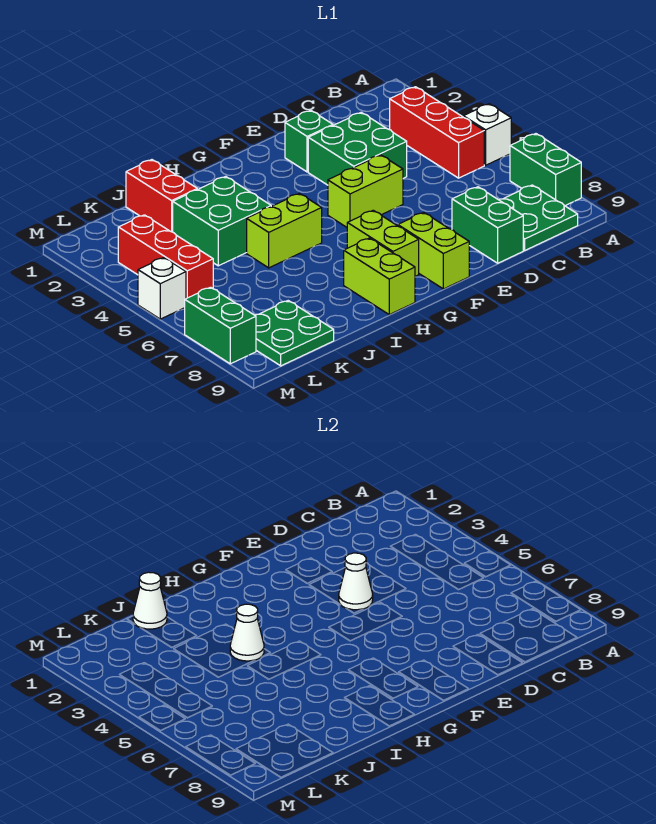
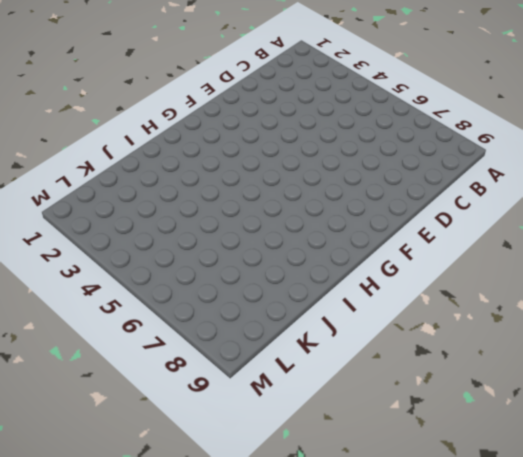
none -> white brick A5 level 1
none -> green brick A7:A8 level 1
none -> red brick B3:B5 level 1

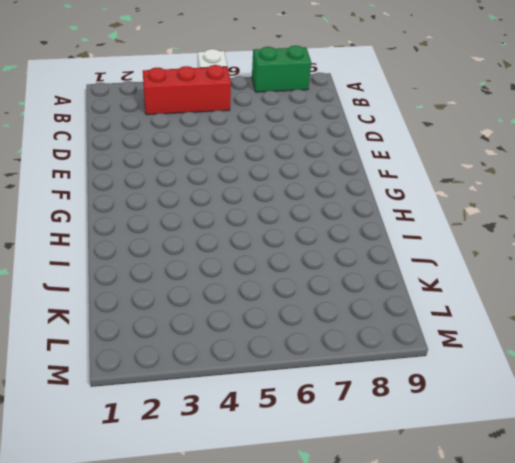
none -> green plate B8:C9 level 1
none -> green brick D3:E4 level 1
none -> green brick D8:D9 level 1

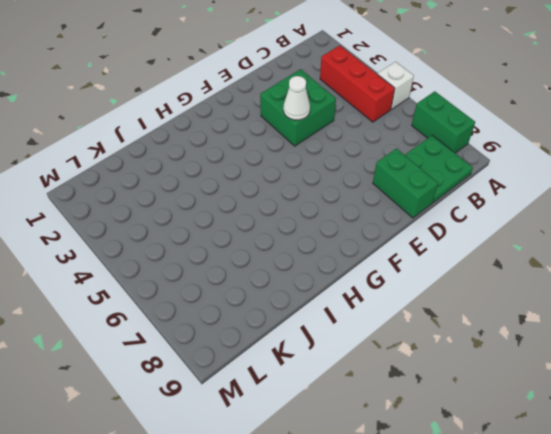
none -> green brick E2 level 1
none -> lime brick E5:F5 level 1
none -> lime brick F8:F9 level 1

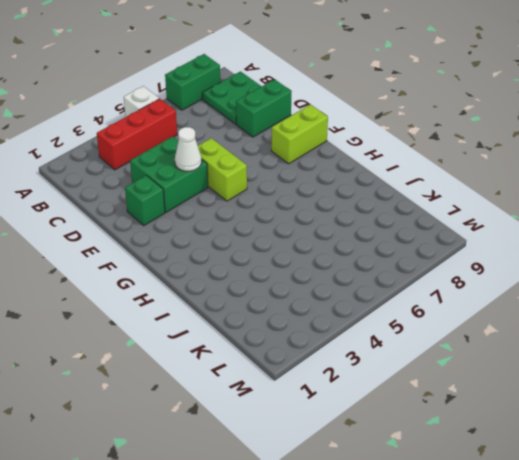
none -> lime brick G7:G8 level 1
none -> lime brick H5:I5 level 1
none -> lime brick H8:H9 level 1

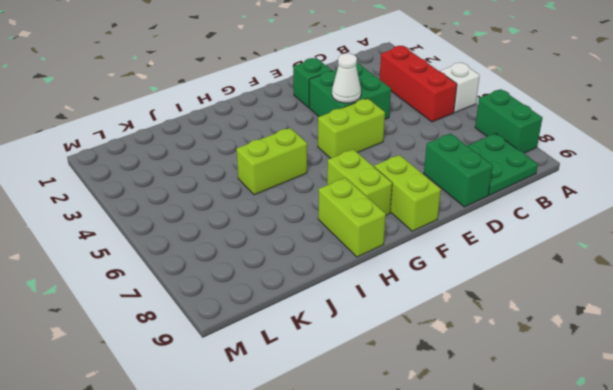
none -> green brick I3:J4 level 1
none -> red brick J1:J2 level 1
none -> green plate K8:L9 level 1

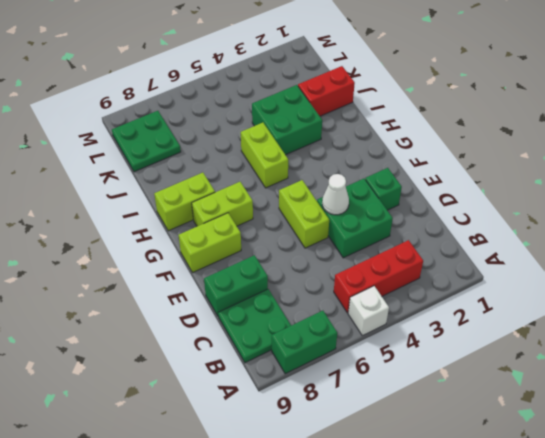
none -> red brick L3:L5 level 1
none -> white brick M5 level 1
none -> green brick M7:M8 level 1

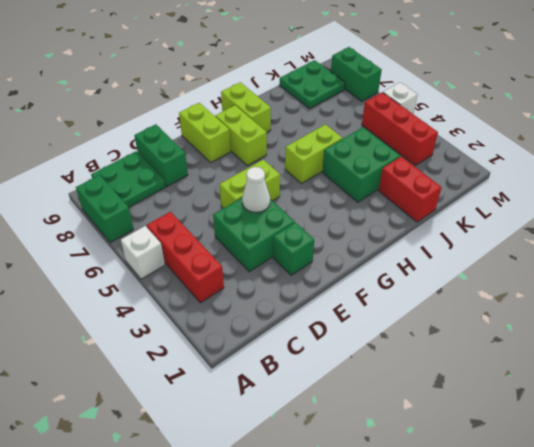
none -> white cone I4 level 2
none -> white cone J1 level 2

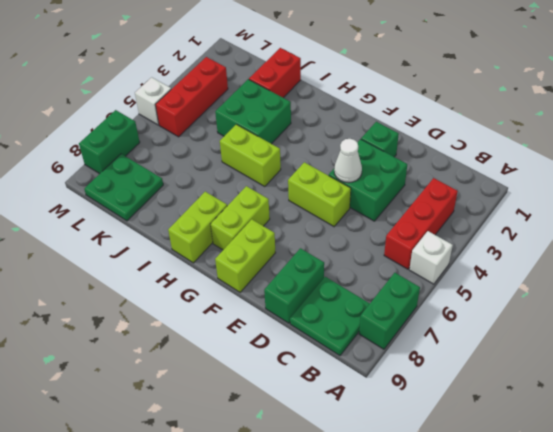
none -> white cone I4 level 2
none -> white cone J1 level 2

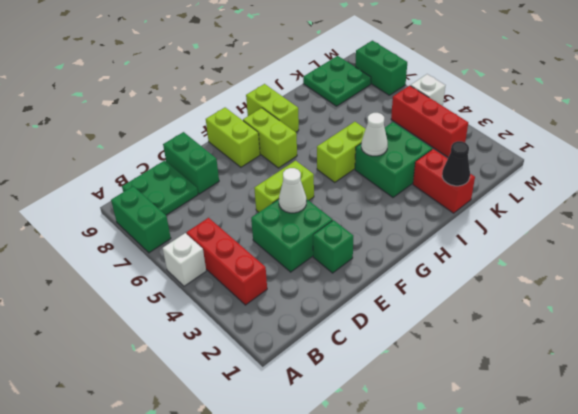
black cone J1 level 2 -> white cone J1 level 2

